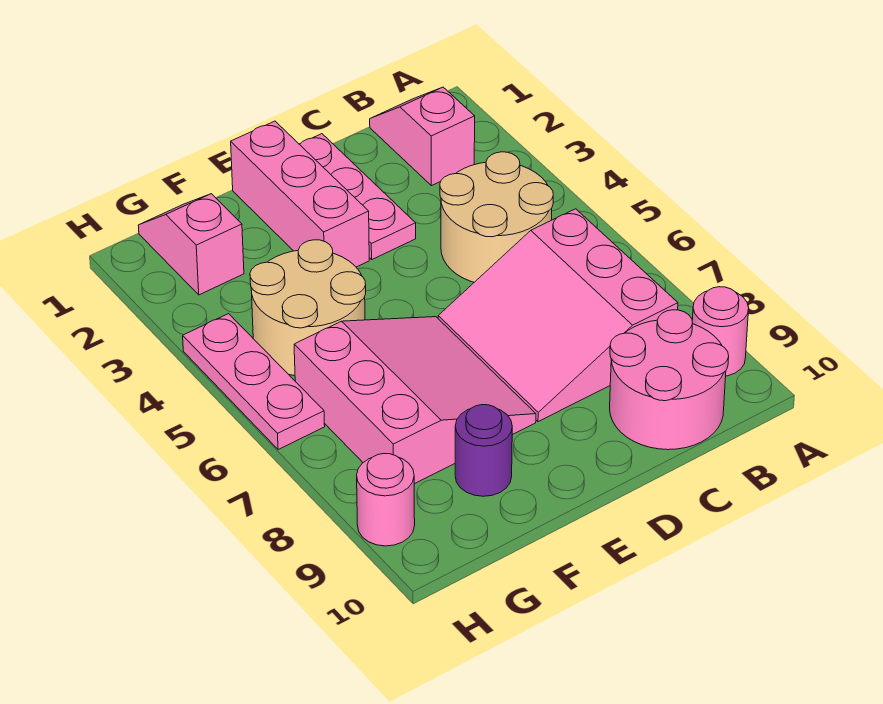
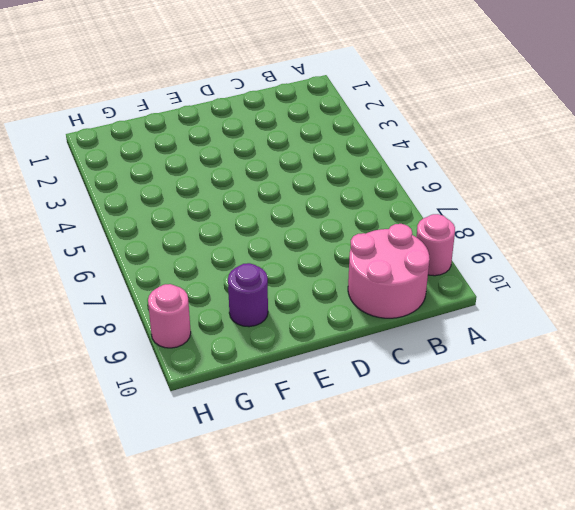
none -> pink slope B1:B2 level 1 top 2
none -> tan round brick B4:C5 level 1
none -> pink slope B6:D8 level 1 top B

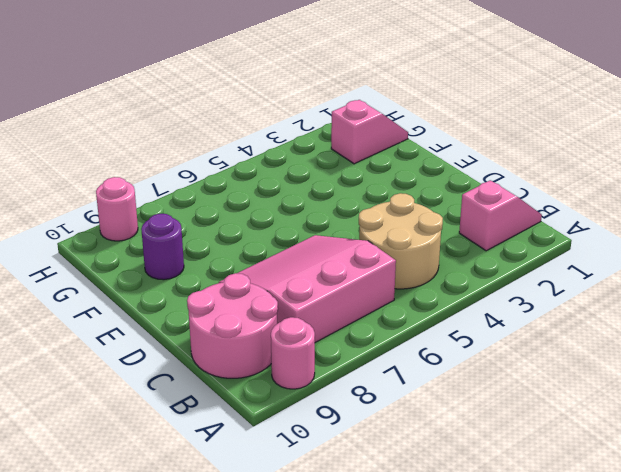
none -> pink plate D1:D3 level 1
none -> pink brick E1:E3 level 1
none -> pink slope E6:G8 level 1 top G

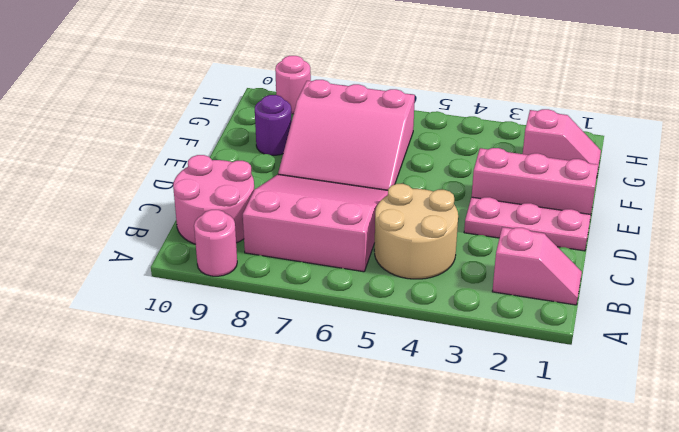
none -> tan round brick F4:G5 level 1
none -> pink plate H4:H6 level 1

